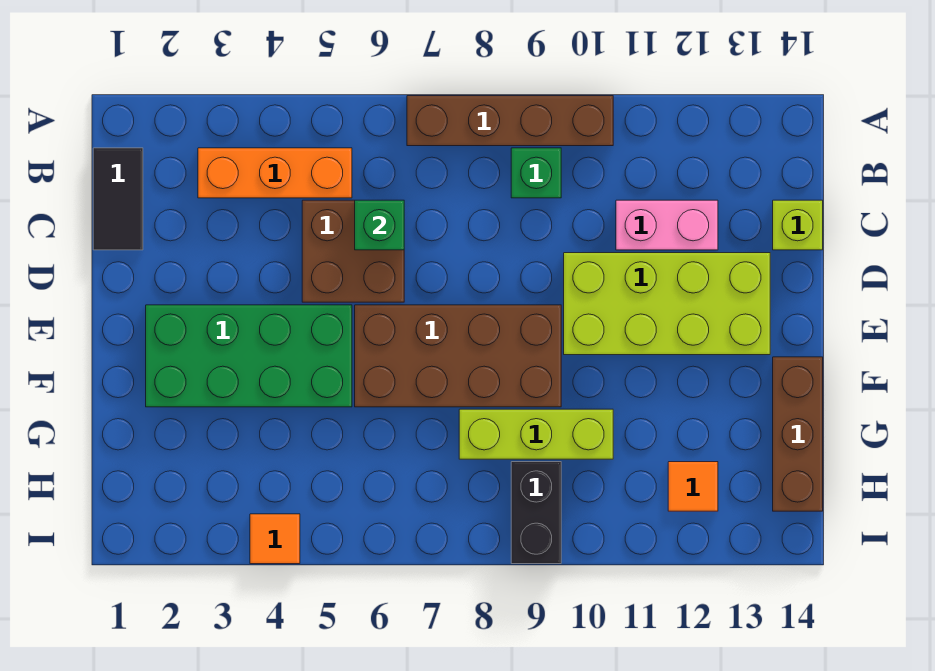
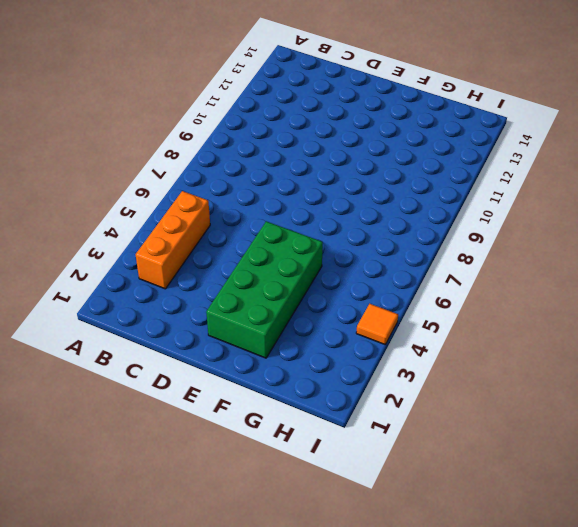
none -> brown brick A7:A10 level 1
none -> black tile B1:C1 level 1
none -> green brick B9 level 1

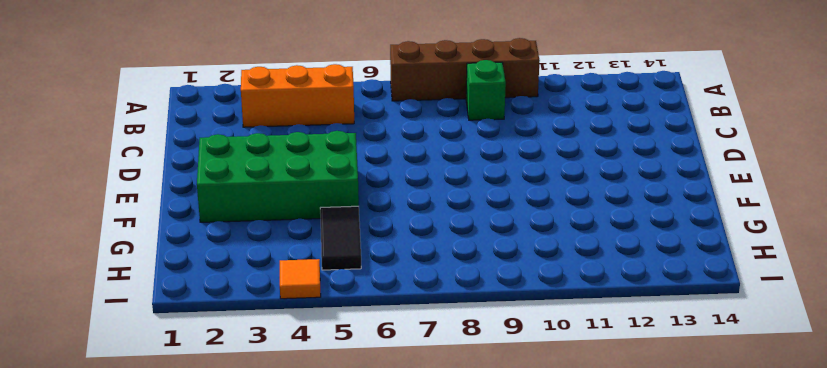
black tile G5:H5 level 1 -> black tile B1:C1 level 1
none -> brown brick C5:D6 level 1
none -> pink brick C11:C12 level 1
none -> lime brick C14 level 1

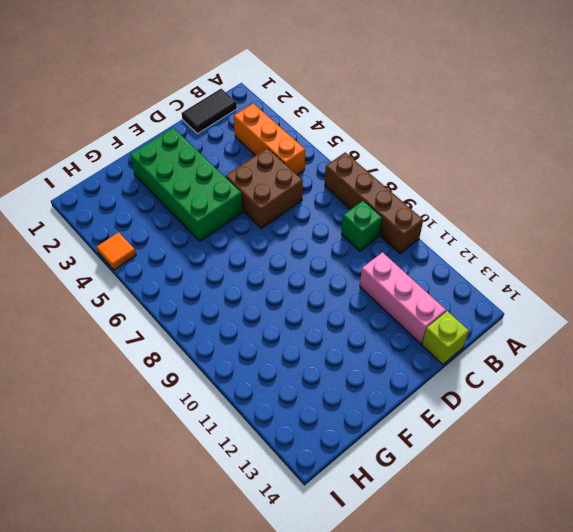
pink brick C11:C13 level 1 -> pink brick C11:C12 level 1
none -> lime brick D10:E13 level 1
none -> brown brick E6:F9 level 1
none -> brown brick F14:H14 level 1

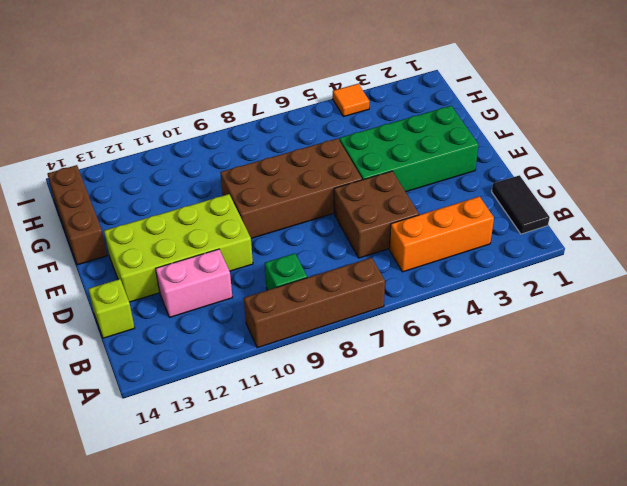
none -> lime brick G8:G10 level 1
none -> black brick H9:I9 level 1
none -> orange tile H12 level 1

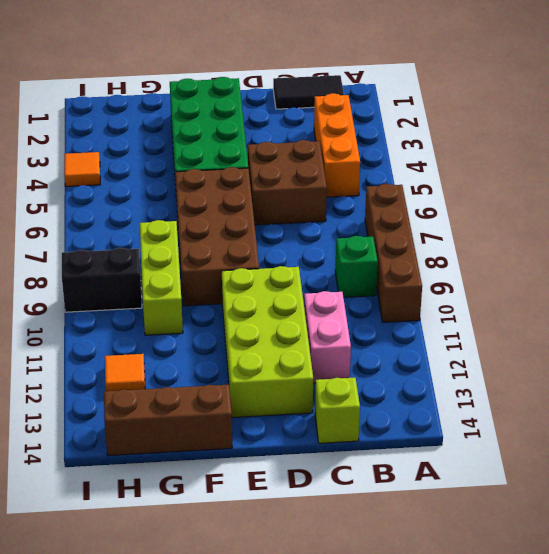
none -> green brick C6 level 2

